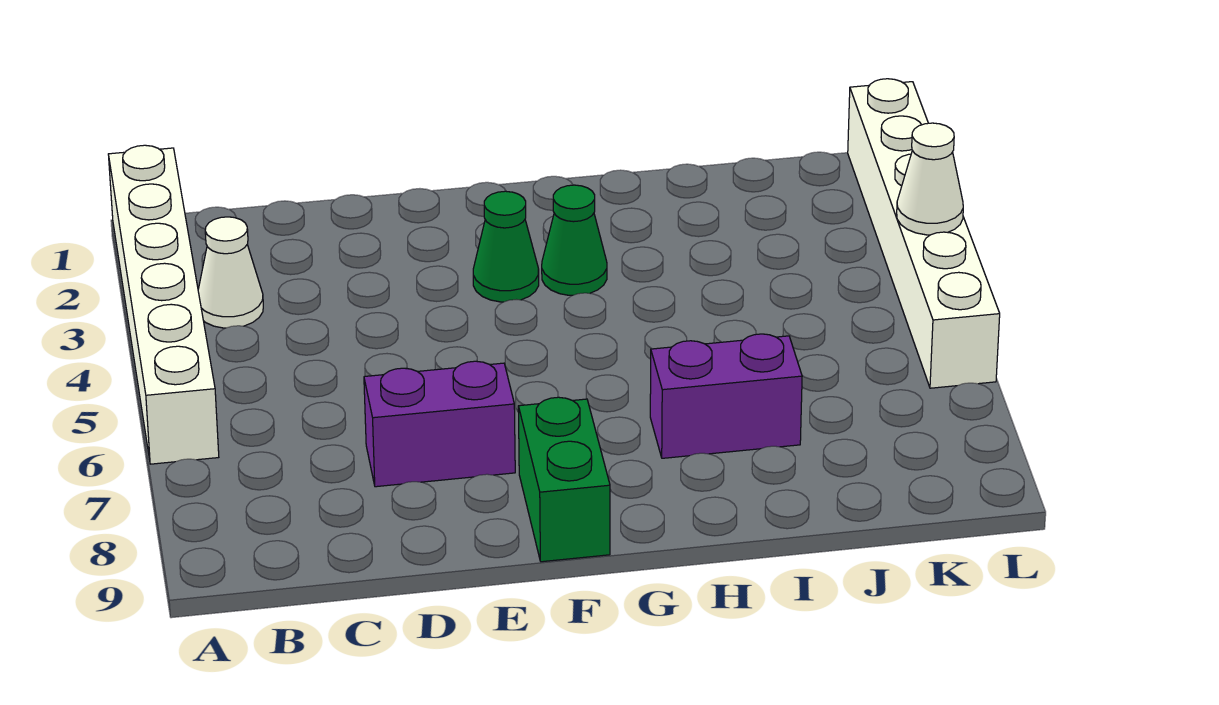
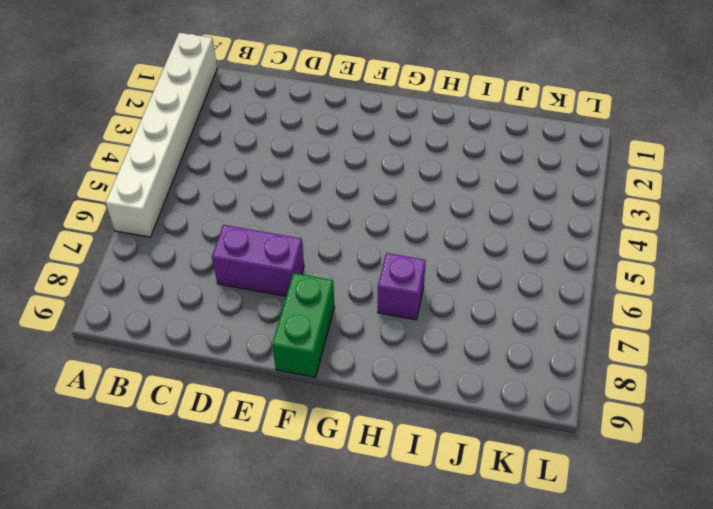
purple brick H7 level 1 -> purple brick H7:I7 level 1
none -> white cone B3 level 1
none -> green cone F3 level 1

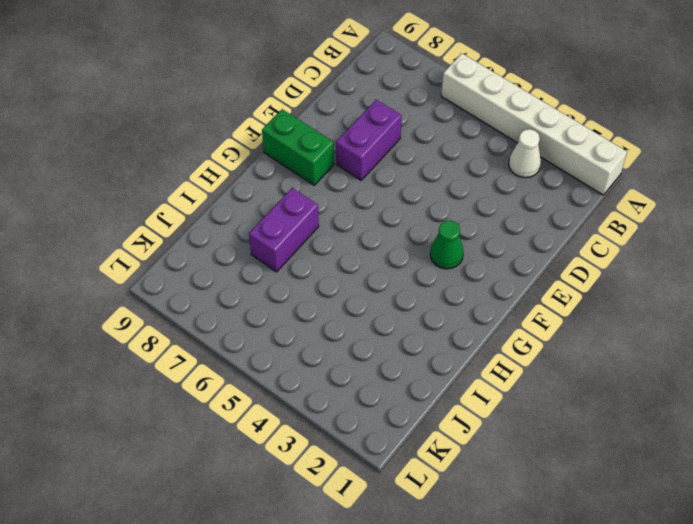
none -> green cone G3 level 1
none -> white brick L1:L6 level 1

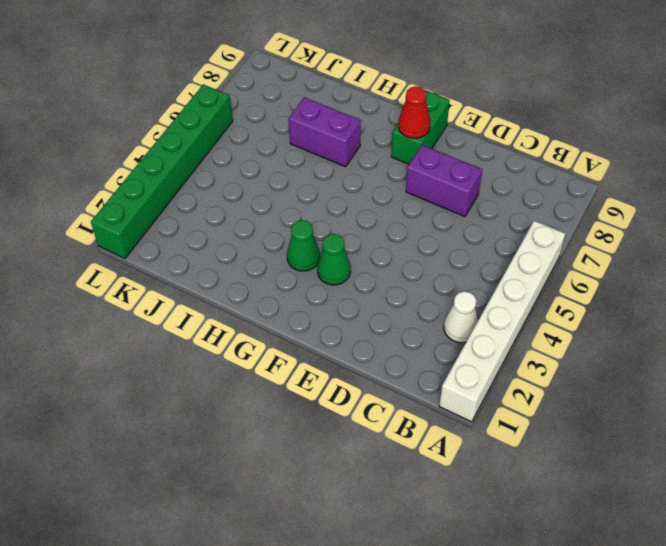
red cone F8 level 2 -> none
green brick L1:L6 level 1 -> white brick L1:L6 level 1
none -> white cone L4 level 2

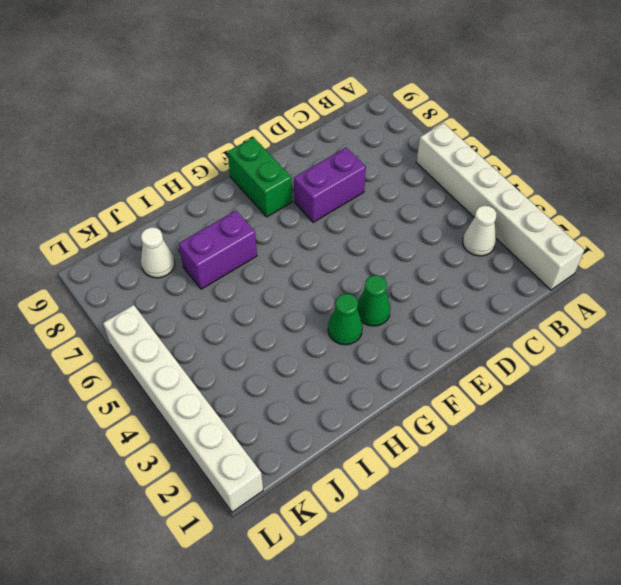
white cone J8 level 1 -> white cone L4 level 2

